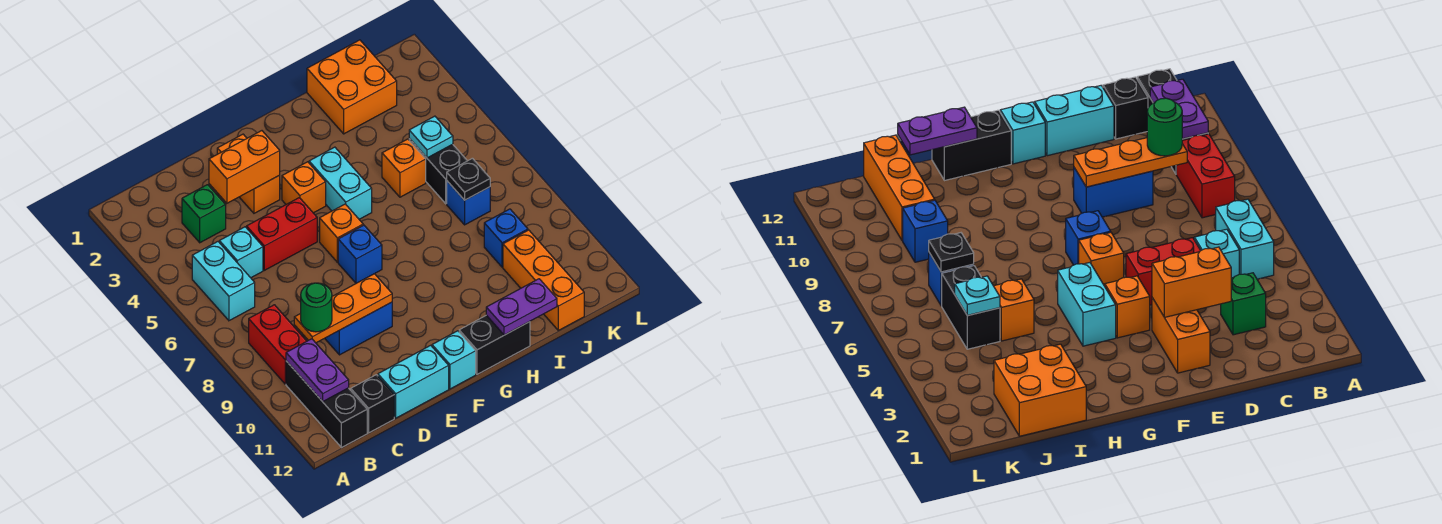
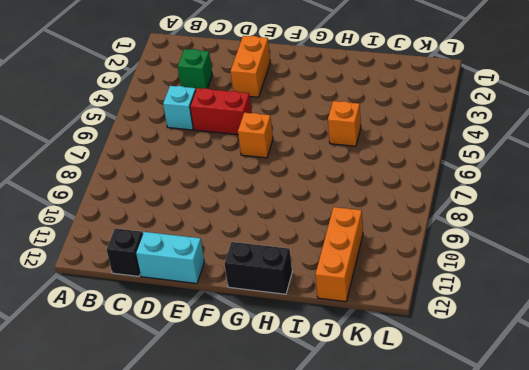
none -> cyan brick B5:B6 level 1
none -> red brick B8:B9 level 1
none -> black brick B10:B12 level 1

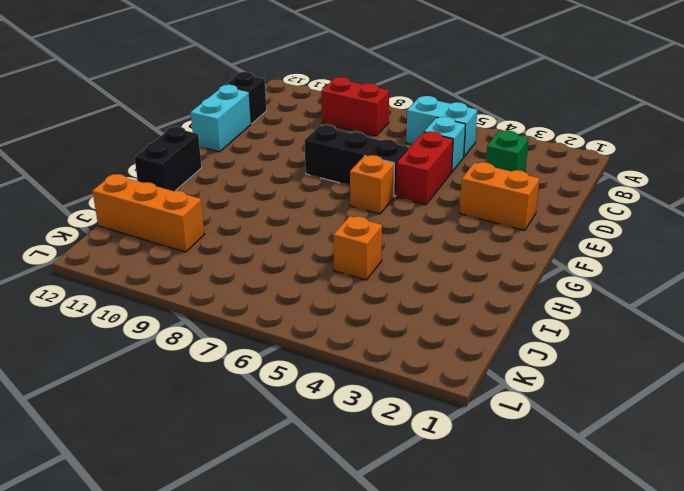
black brick E6:E8 level 1 -> black brick B10:B12 level 1
none -> blue brick D9:E9 level 1
none -> orange brick F4 level 1
none -> blue brick F7 level 1

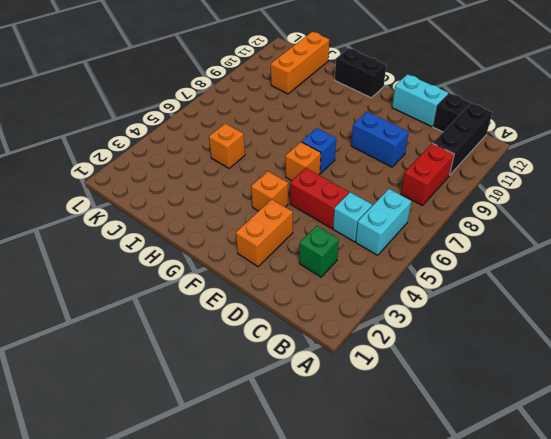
none -> cyan brick F12 level 1
none -> cyan brick G4:G5 level 1
none -> orange brick I1:J2 level 1

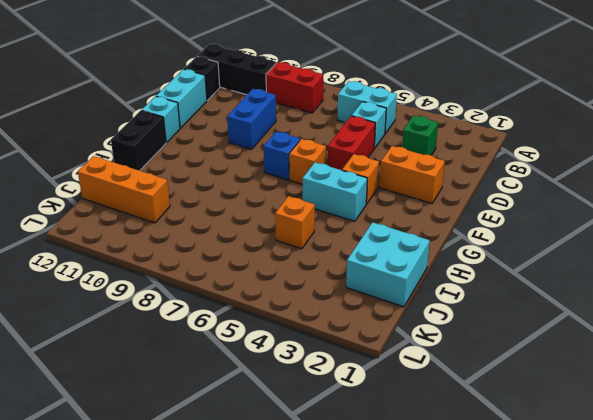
cyan brick I1:J2 level 1 -> orange brick I1:J2 level 1
none -> black brick J5:J6 level 1
none -> blue brick J7 level 1
none -> blue brick J9 level 1

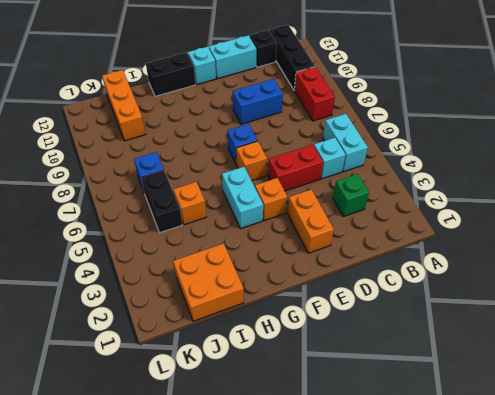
none -> blue brick J9 level 1
none -> purple plate B10:B11 level 2
none -> orange plate C9:E9 level 2

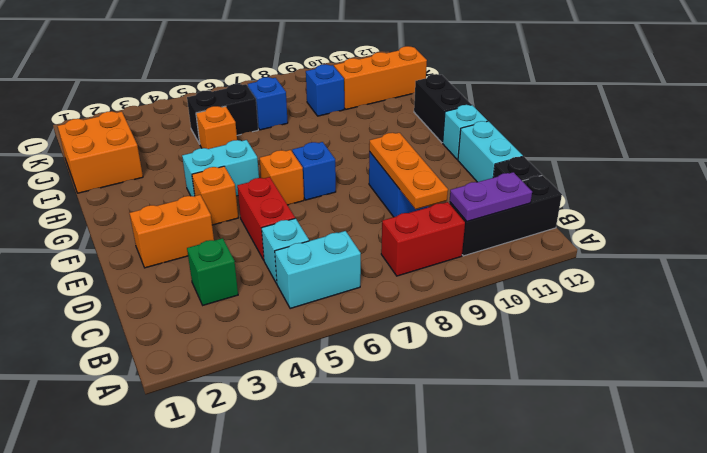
none -> orange brick D3:E3 level 2
none -> purple plate H12:I12 level 2
none -> cyan plate J5 level 2

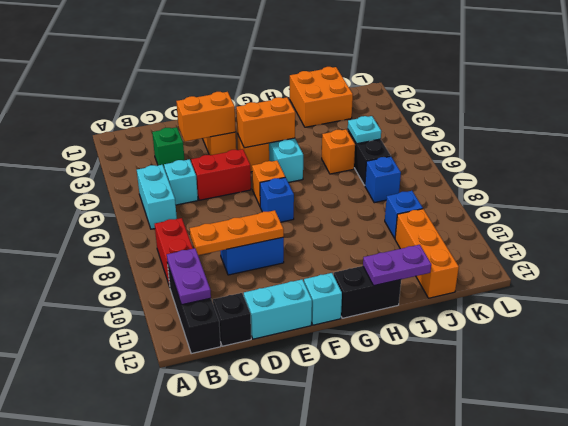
orange brick F4:G4 level 2 -> none
none -> black plate J7 level 2
none -> green round brick C9 level 3

